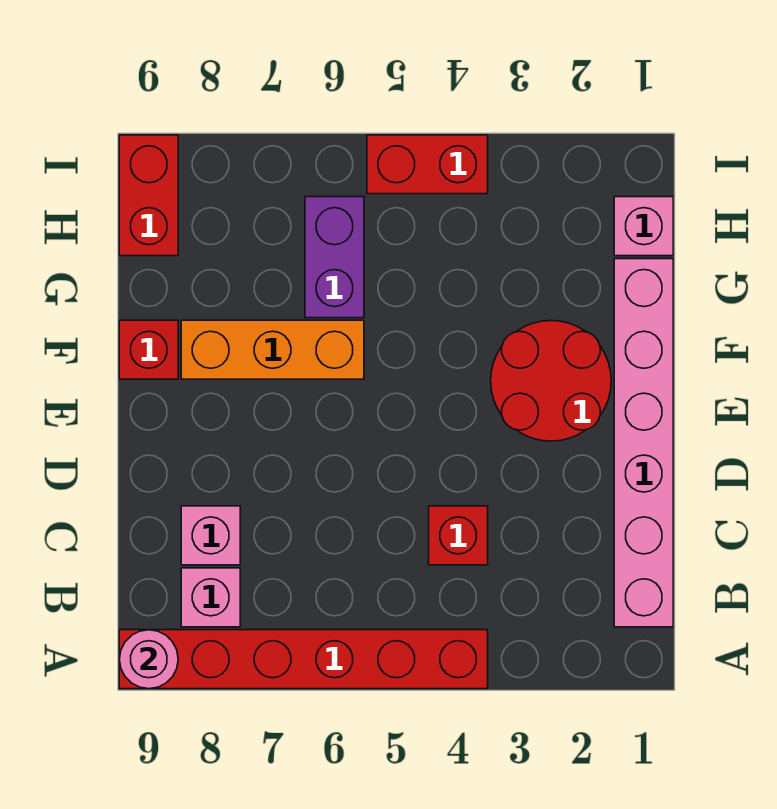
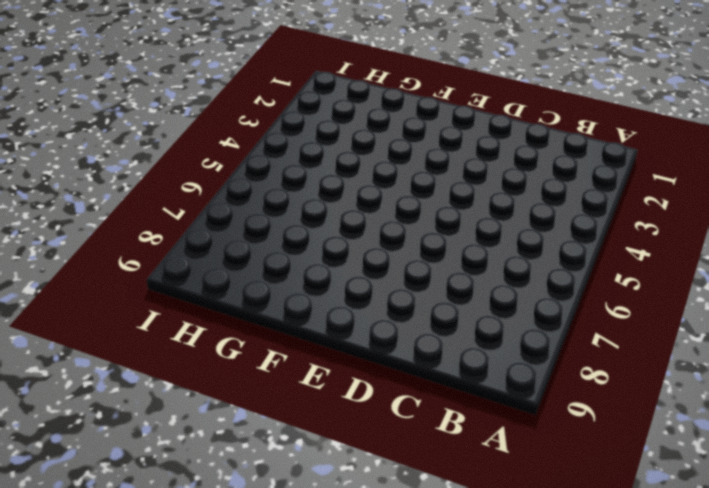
none -> red brick A4:A9 level 1
none -> pink brick B1:G1 level 1
none -> pink brick B8 level 1

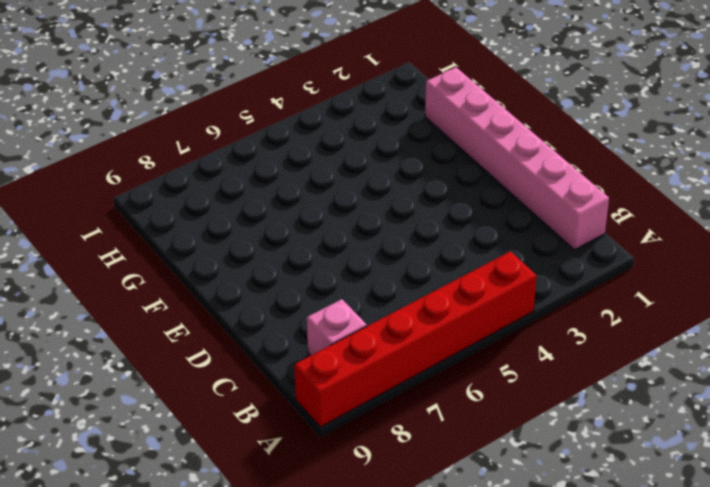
none -> red brick C4 level 1
none -> pink brick C8 level 1
none -> red round brick E2:F3 level 1

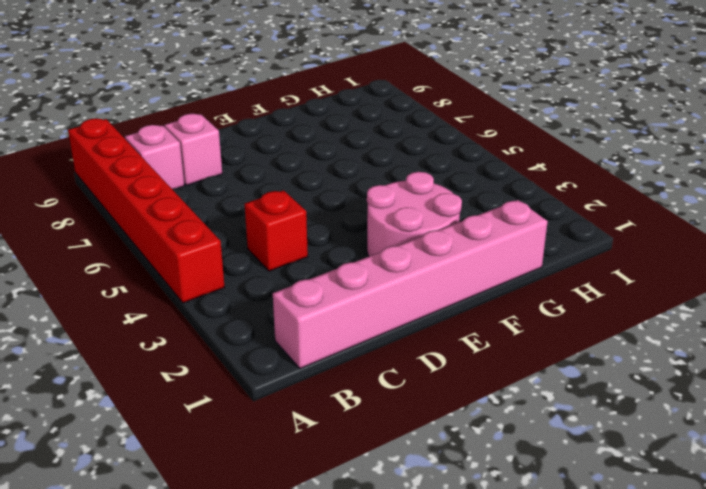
pink round brick E2:F3 level 1 -> red round brick E2:F3 level 1
none -> orange brick F6:F8 level 1
none -> red brick F9 level 1
none -> purple brick G6:H6 level 1

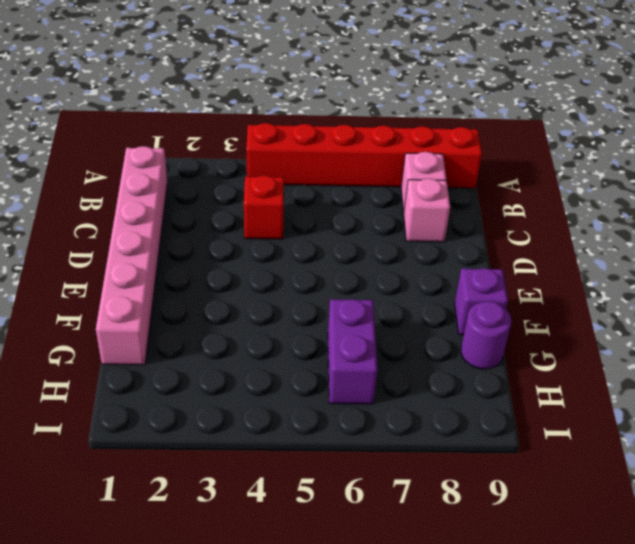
purple brick F9 level 1 -> red brick F9 level 1
purple round brick G9 level 1 -> none
none -> red round brick E2:F3 level 1
none -> orange brick F6:F8 level 1
none -> pink brick H1 level 1

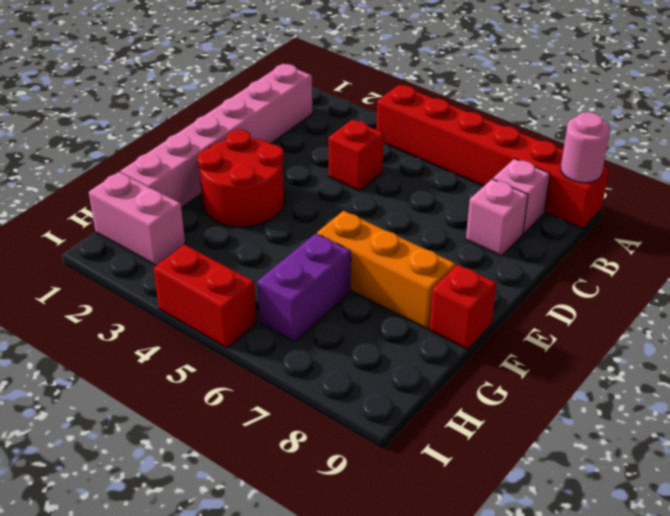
pink brick H1:H2 level 1 -> pink brick H1 level 1
none -> red brick H9:I9 level 1

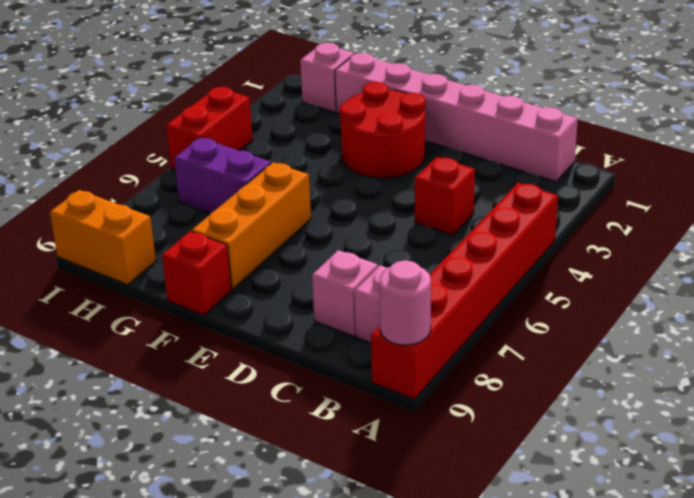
orange brick H9:I9 level 1 -> red brick H9:I9 level 1

